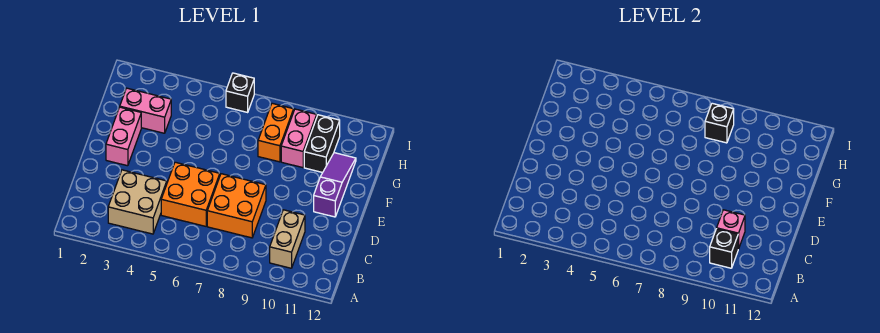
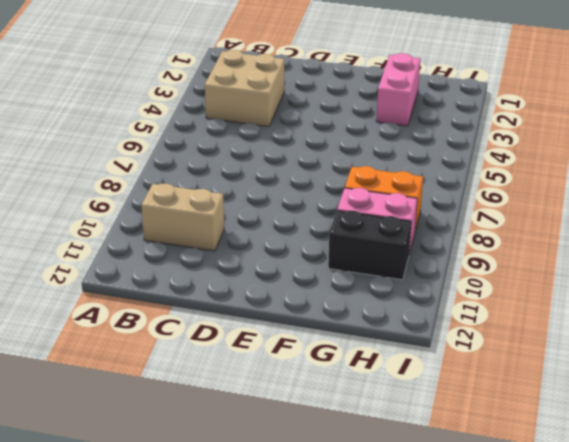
none -> orange brick C5:D6 level 1
none -> orange brick C7:D8 level 1
none -> pink brick E2:F2 level 1

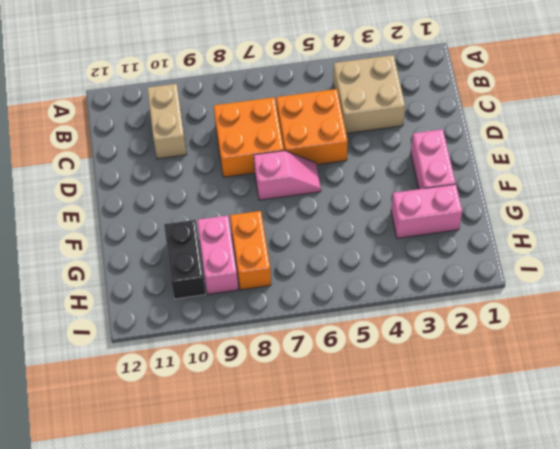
pink slope E6:E7 level 1 top 7 -> none
none -> purple slope E11:G11 level 1 top E
none -> black brick I6 level 1
none -> black brick B10 level 2

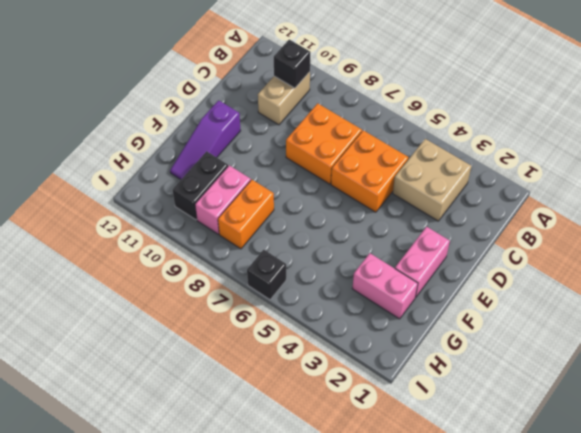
none -> pink brick C10 level 2
none -> black brick H8 level 2

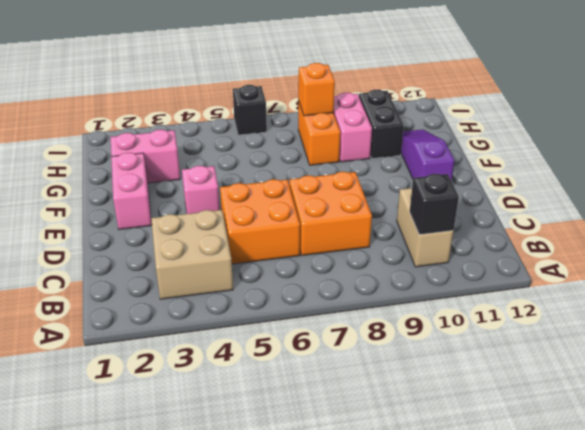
pink brick E4 level 1 -> pink brick C10 level 2
orange brick H8 level 2 -> black brick H8 level 2

